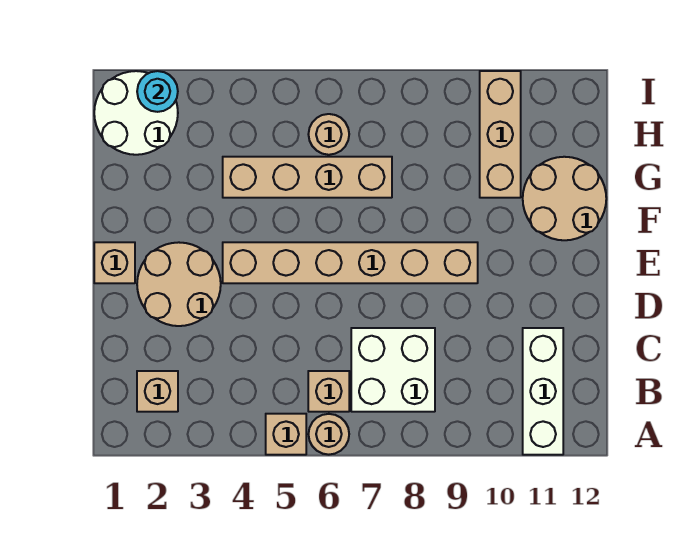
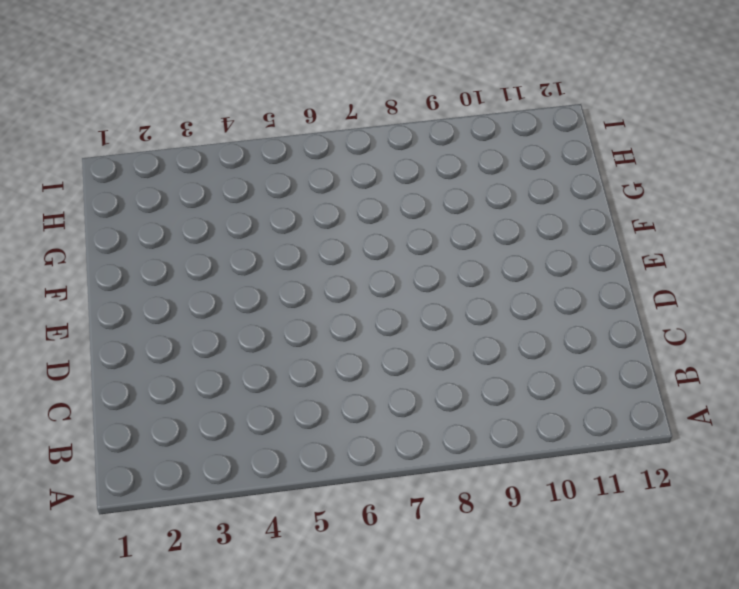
none -> tan brick A5 level 1
none -> tan round brick A6 level 1
none -> white brick A11:C11 level 1

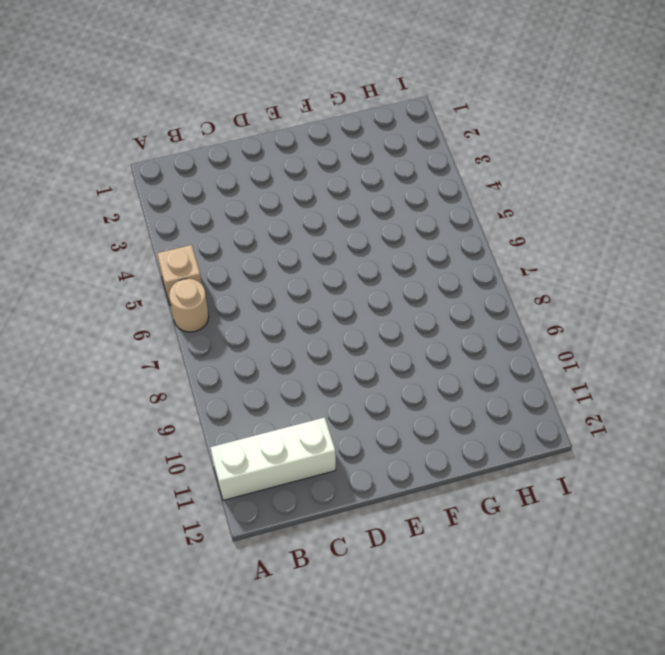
none -> tan brick B2 level 1
none -> tan brick B6 level 1
none -> white brick B7:C8 level 1

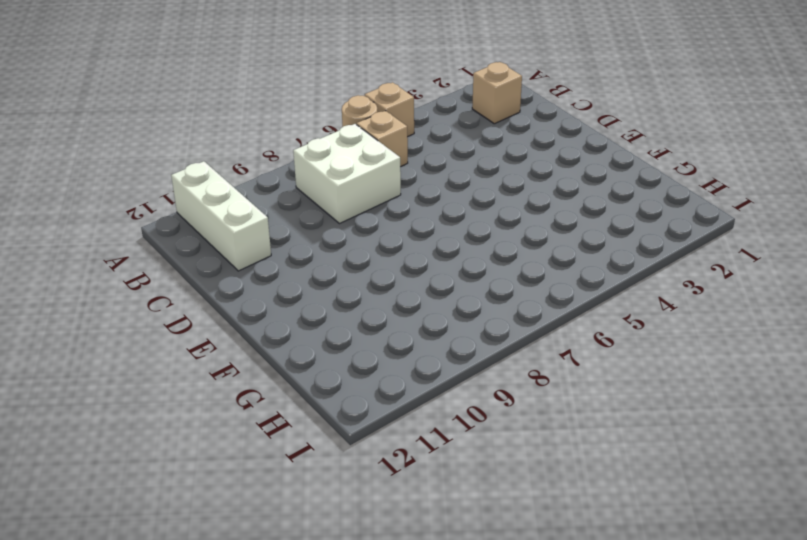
none -> tan round brick D2:E3 level 1
none -> tan brick E1 level 1
none -> tan brick E4:E9 level 1

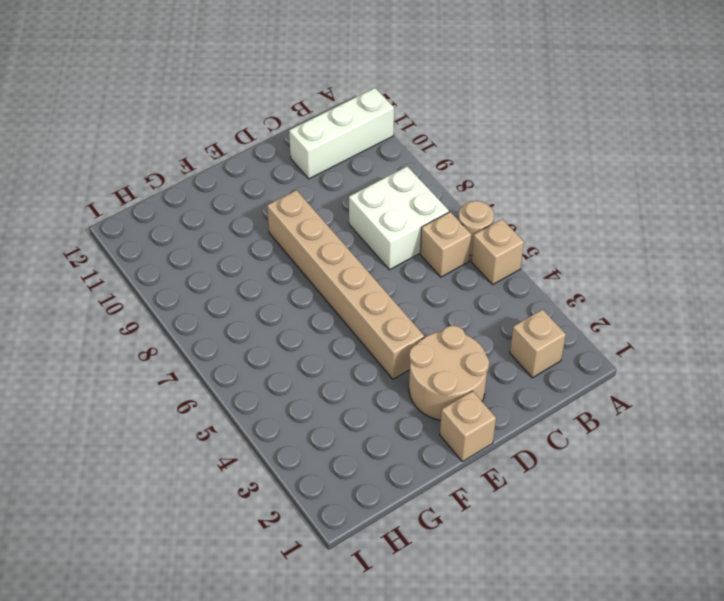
none -> tan round brick F11:G12 level 1
none -> tan brick G4:G7 level 1
none -> tan brick G10:I10 level 1

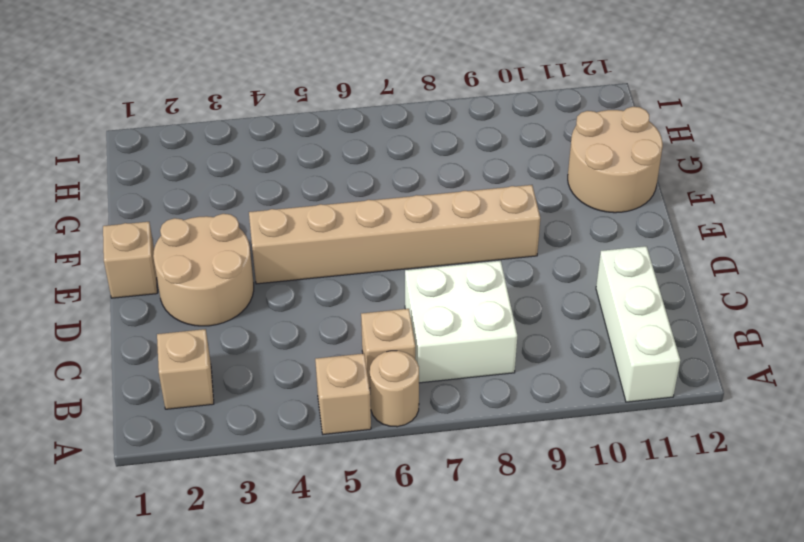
none -> tan brick G4:G7 level 1
none -> tan brick G10:I10 level 1
none -> white round brick H1:I2 level 1

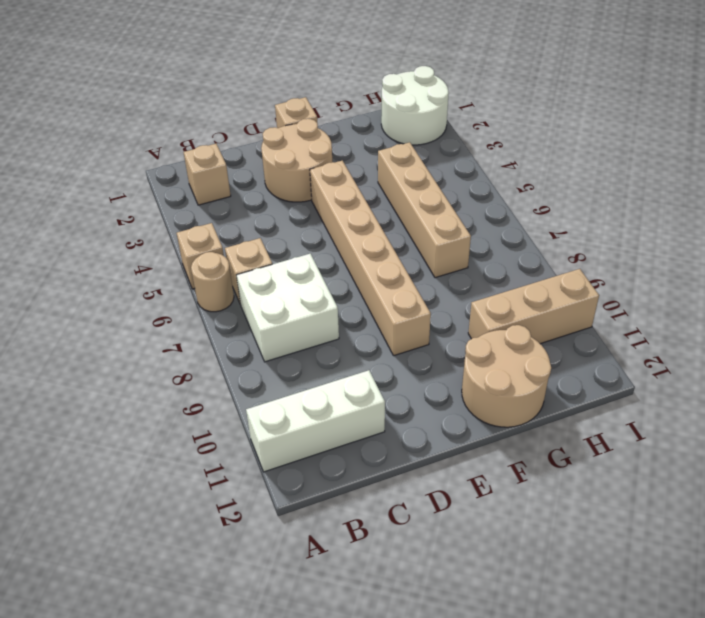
none -> tan round brick H6 level 1
none -> cyan round brick I2 level 2

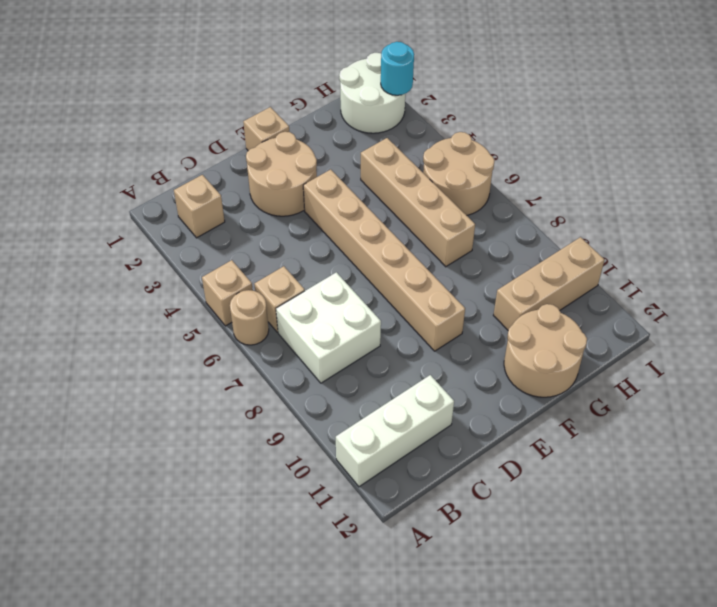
tan round brick H5:I6 level 1 -> tan round brick H6 level 1

